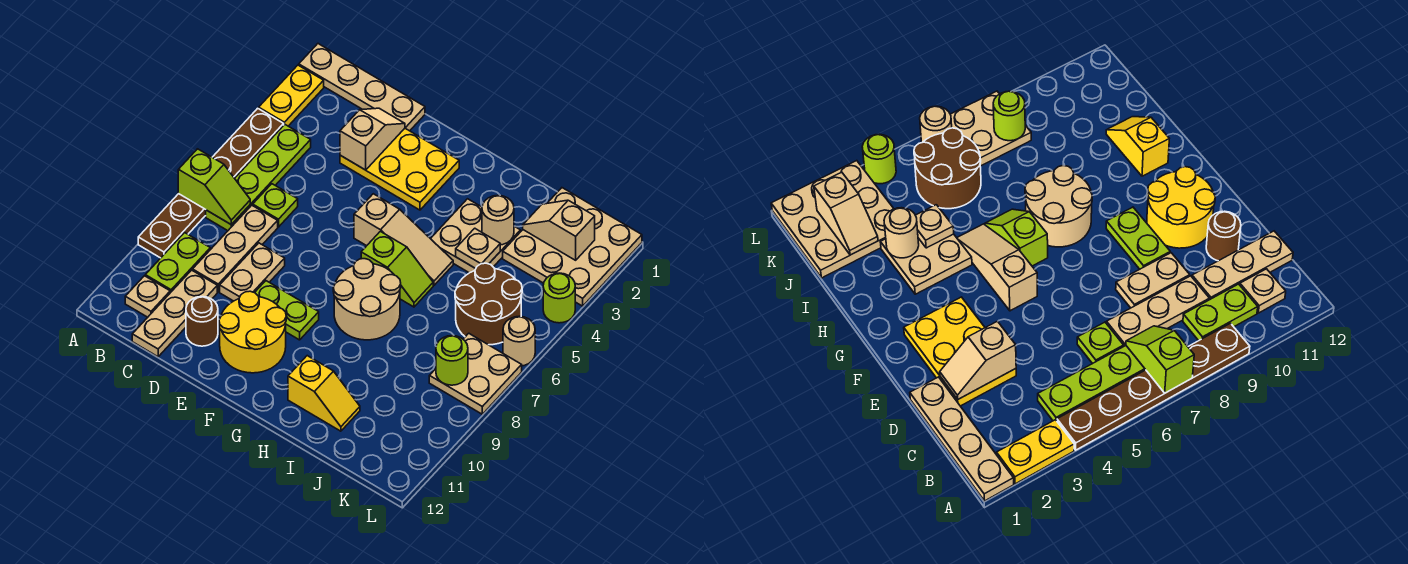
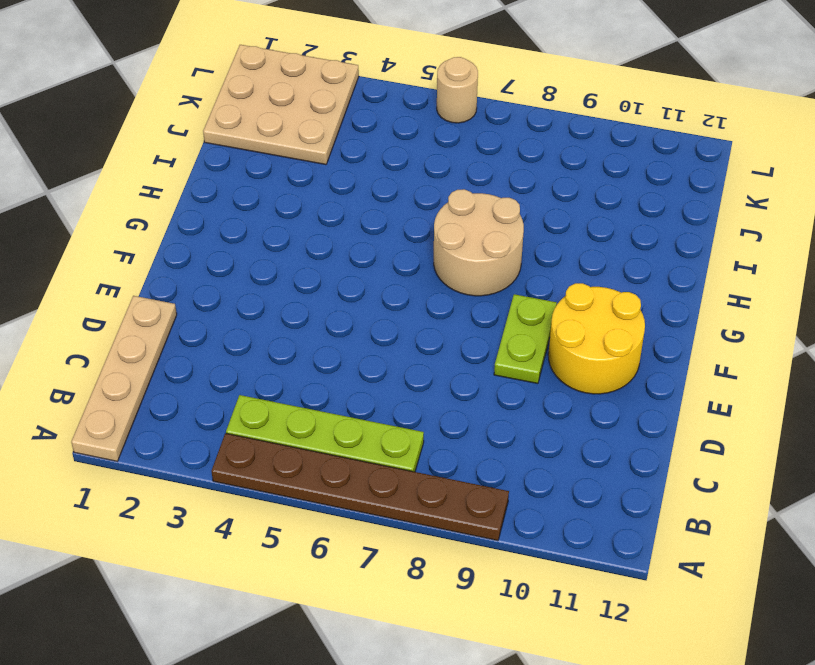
none -> yellow plate A2:A3 level 1
none -> lime plate B9:B10 level 1
none -> tan plate B11 level 1
none -> lime plate C6 level 1

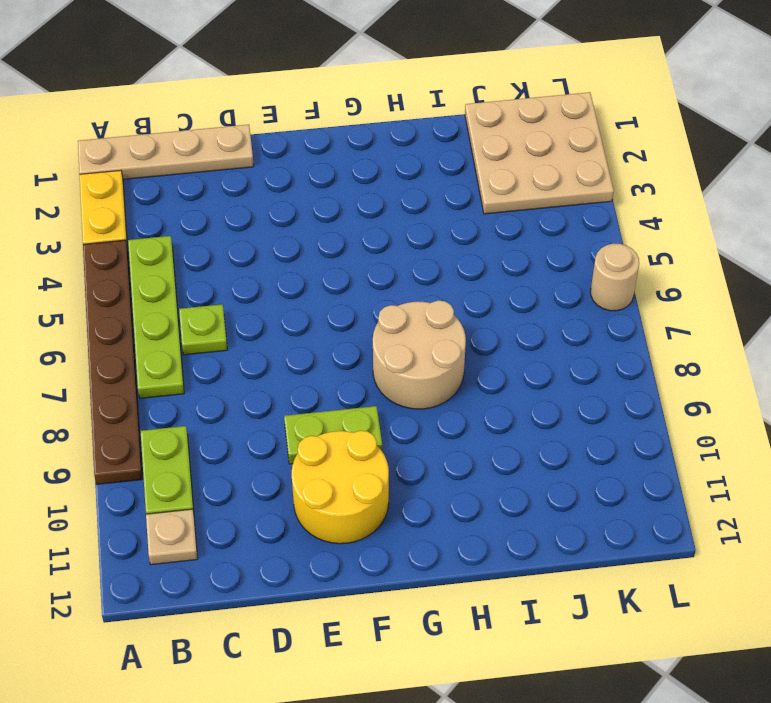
none -> tan plate C7:C9 level 1
none -> tan plate C10:C12 level 1
none -> yellow plate D2:F3 level 1
none -> tan plate D8:D9 level 1

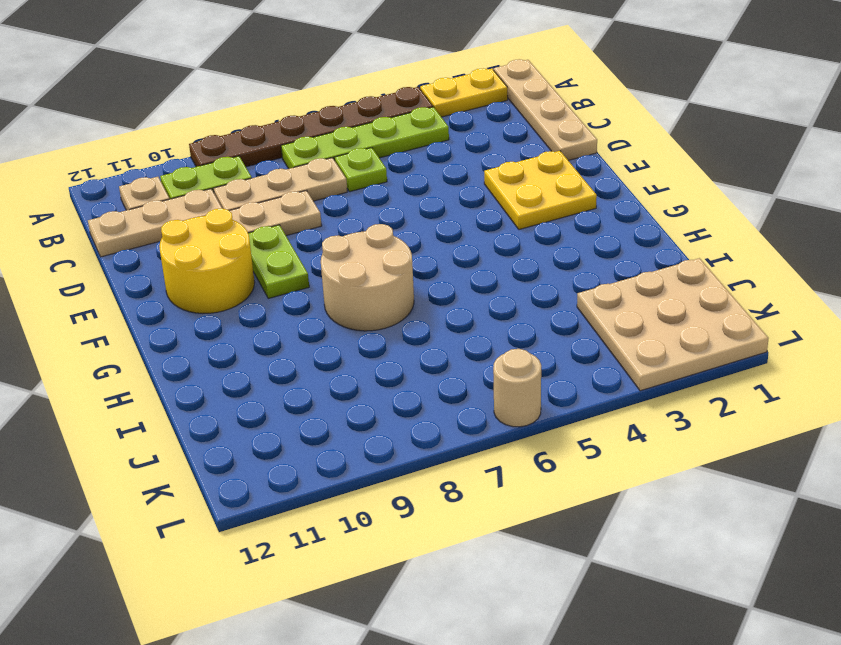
yellow plate E2:F3 level 1 -> yellow plate D2:F3 level 1
none -> brown round brick D11 level 1
none -> tan slope F5:H5 level 1 top F
none -> lime slope G6:H6 level 1 top G
none -> tan plate H3:I4 level 1

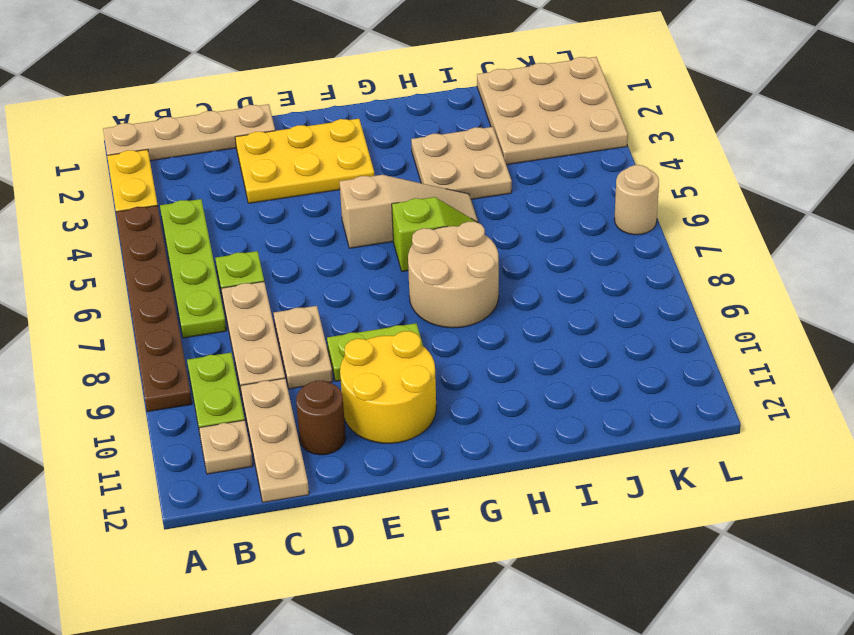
none -> yellow slope H11:I11 level 1 top H
none -> brown round brick J5:K6 level 1
none -> tan plate K7:L8 level 1
none -> lime round brick L4 level 1

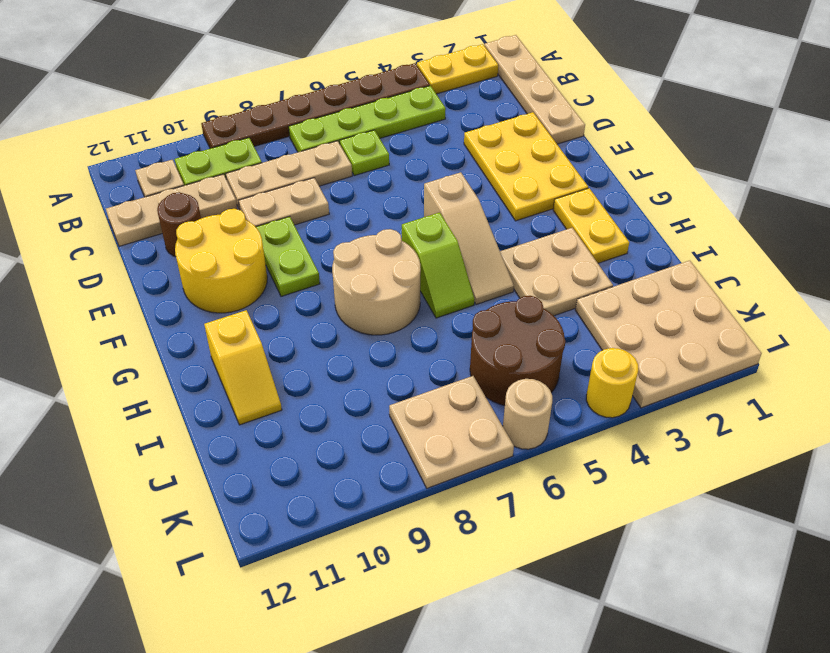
yellow plate G2:H2 level 1 -> none
yellow round brick L4 level 1 -> lime round brick L4 level 1
none -> lime slope A7:B7 level 2 top A
none -> tan slope D2:D3 level 2 top 3
none -> tan round brick I3 level 2
none -> tan plate I4 level 2

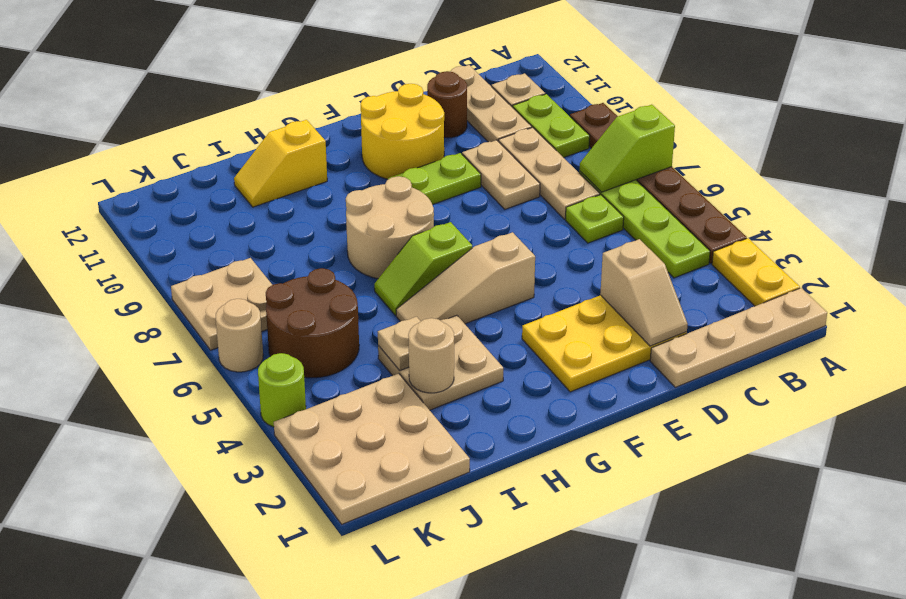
none -> tan slope J2:K2 level 2 top K
none -> lime round brick K8 level 2

